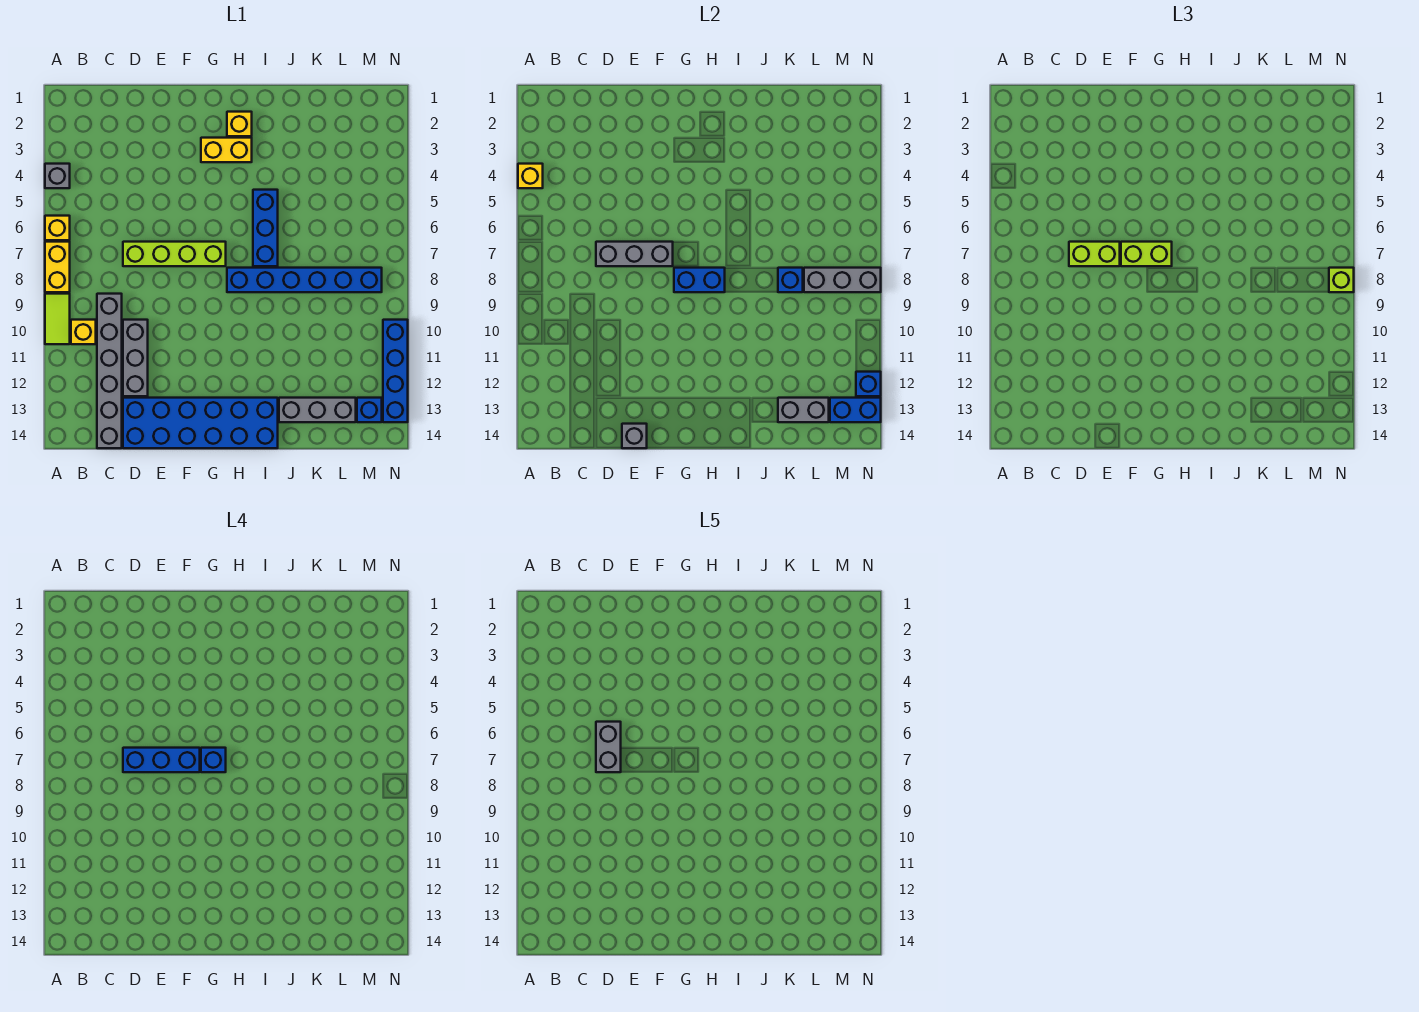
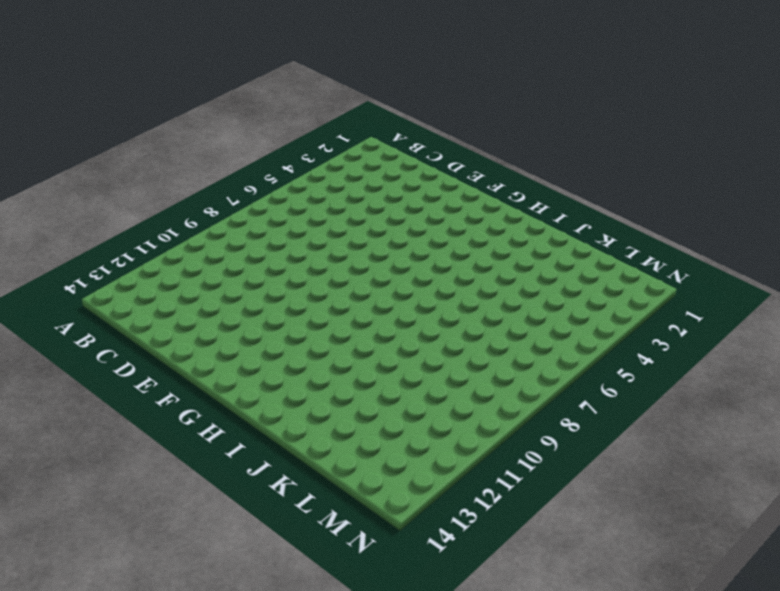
none -> grey brick A4 level 1
none -> yellow brick A6 level 1
none -> yellow brick A7:A8 level 1
none -> lime tile A9:A10 level 1

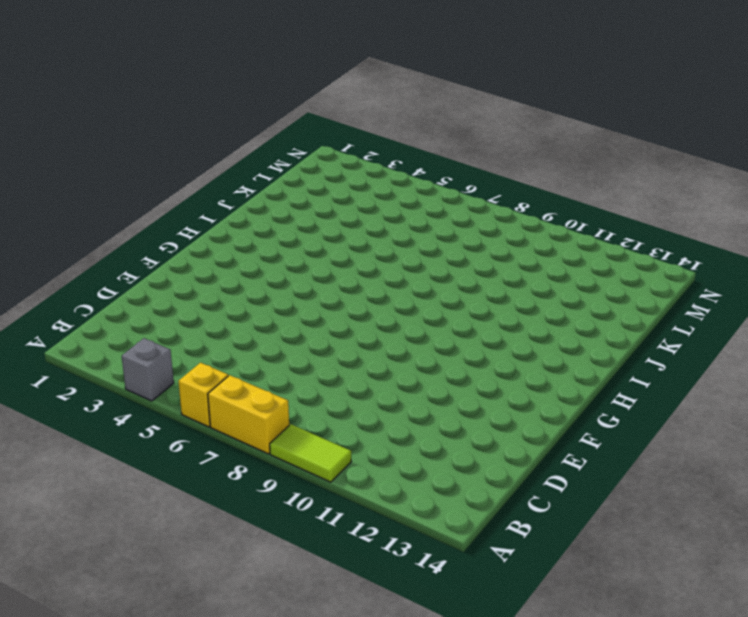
none -> yellow brick B10 level 1
none -> grey brick C9:C14 level 1
none -> lime brick D7:G7 level 1
none -> grey brick D10:D12 level 1

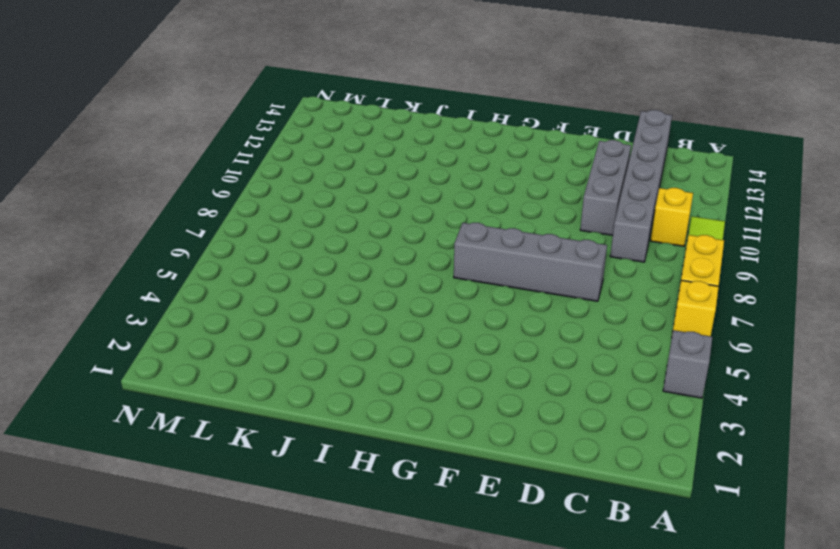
grey brick D7:G7 level 1 -> lime brick D7:G7 level 1
none -> blue brick D13:I14 level 1
none -> yellow brick G3:H3 level 1
none -> yellow brick H2 level 1
none -> blue brick H8:M8 level 1

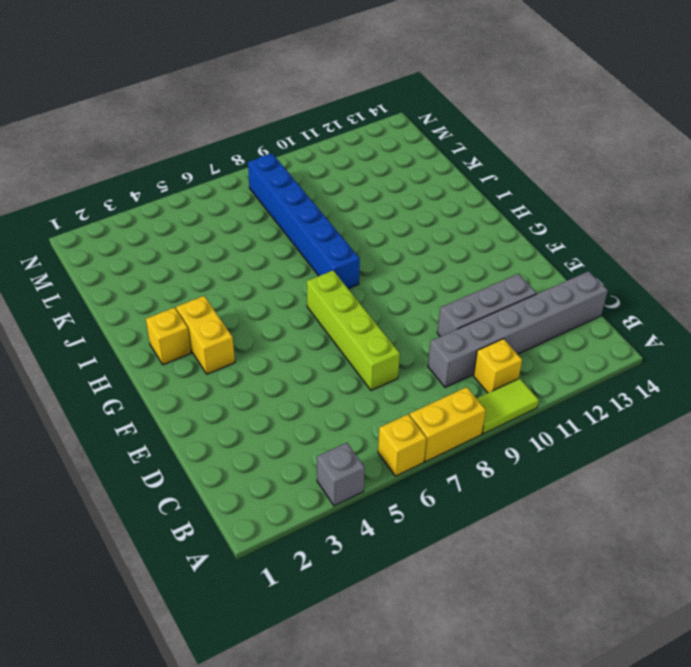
none -> blue brick D13:I14 level 1
none -> blue brick I5:I7 level 1
none -> grey brick J13:L13 level 1
none -> blue brick M13 level 1

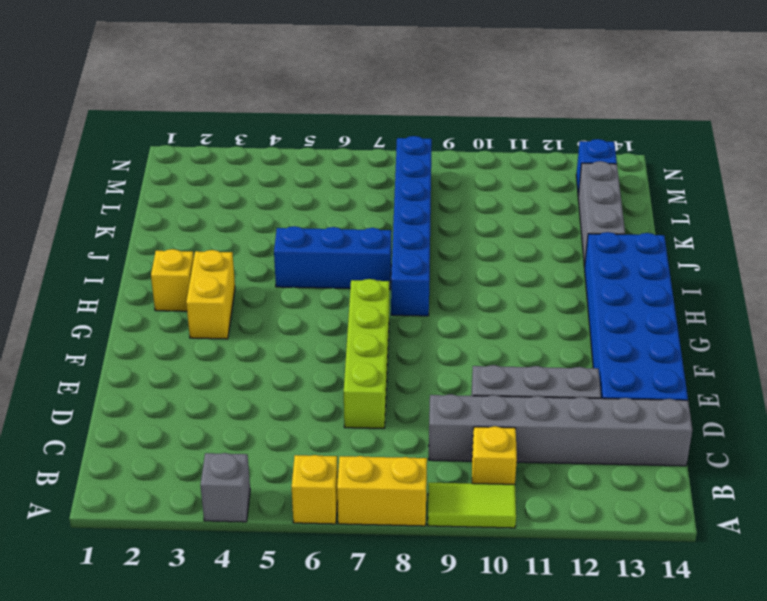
none -> blue brick N10:N13 level 1
none -> yellow brick A4 level 2
none -> grey brick D7:F7 level 2
none -> grey brick E14 level 2

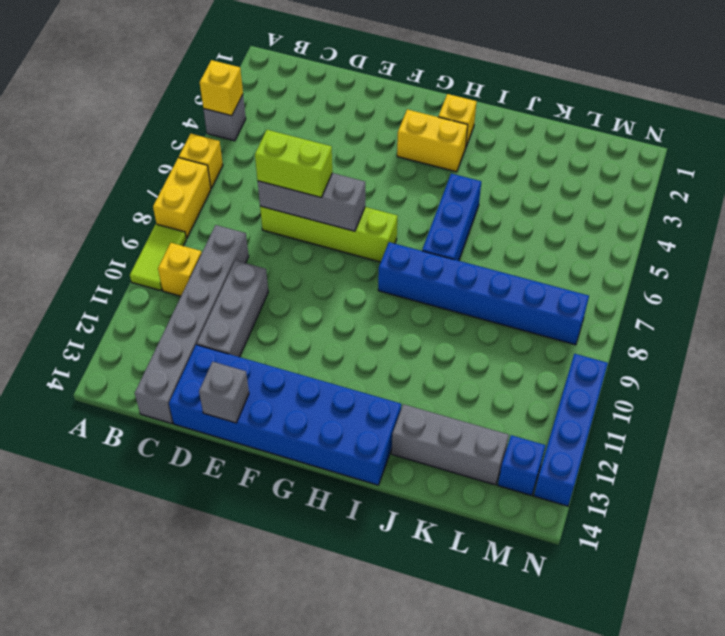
none -> blue brick G8:H8 level 2
none -> blue brick K8 level 2
none -> grey brick K13:L13 level 2
none -> grey brick L8:N8 level 2

